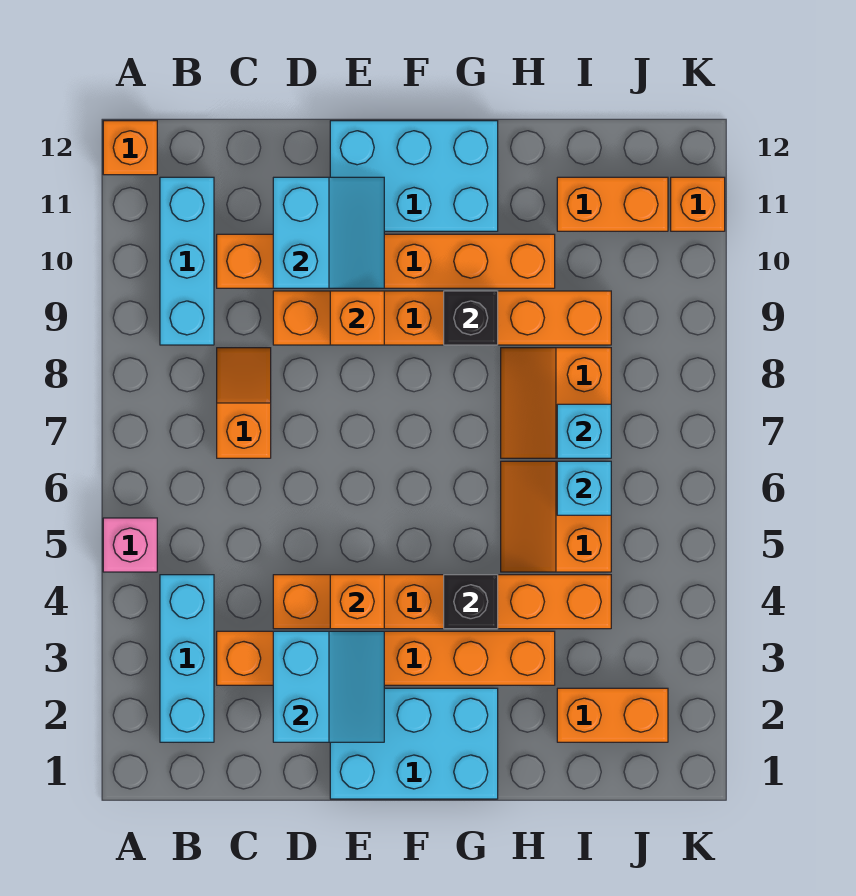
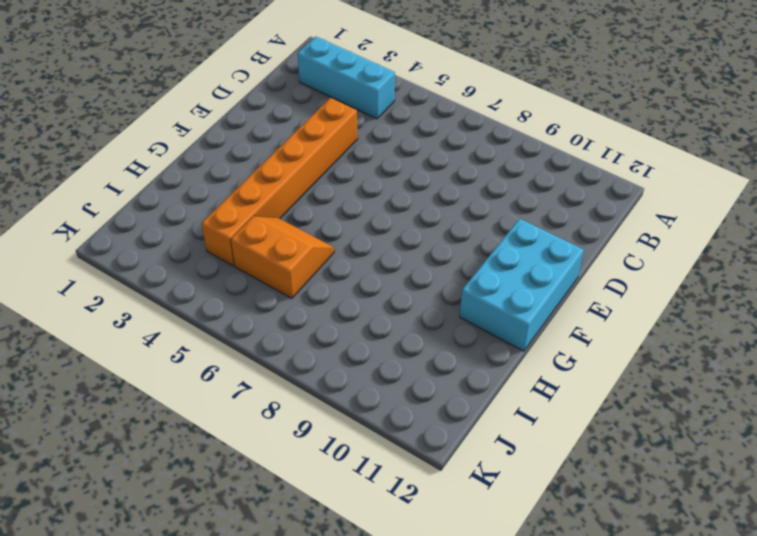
none -> pink brick A5 level 1
none -> orange brick A12 level 1
none -> cyan brick B9:B11 level 1

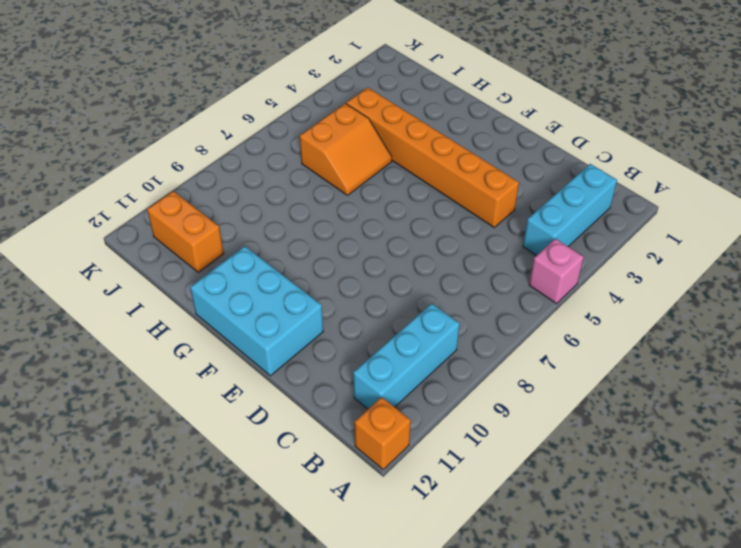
none -> orange brick C3:H3 level 1
none -> orange slope C7:C8 level 1 top 7
none -> orange brick C10:H10 level 1

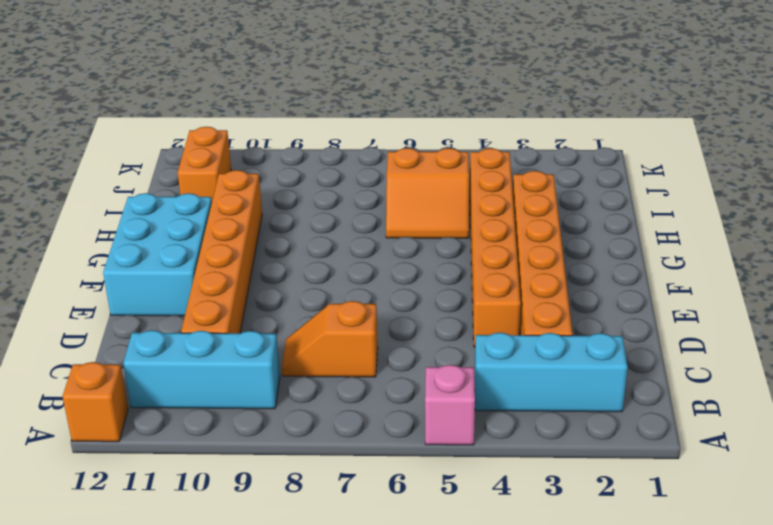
none -> orange brick D9:I9 level 1
none -> cyan brick E1:G2 level 1
none -> orange slope H7:I8 level 1 top I

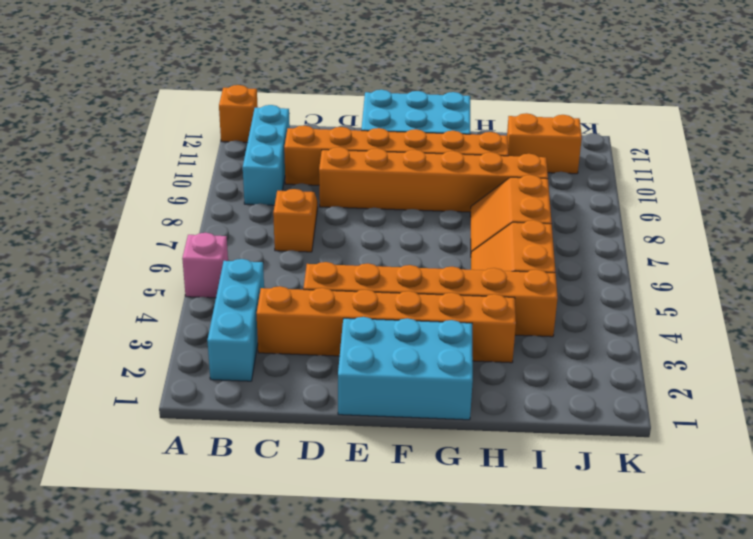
none -> orange brick I2:J2 level 1
none -> orange brick K11 level 1
none -> cyan slope D2:E3 level 2 top D

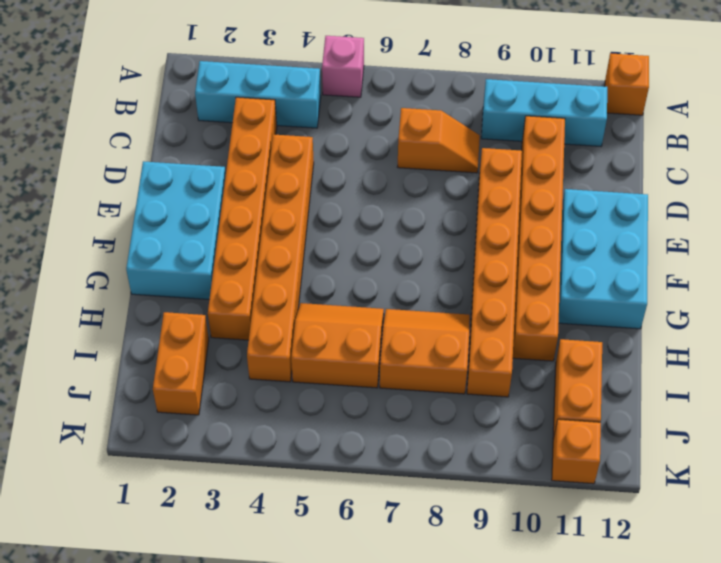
none -> cyan slope D2:E3 level 2 top D
none -> cyan slope D10:E11 level 2 top D
none -> orange brick E4 level 2

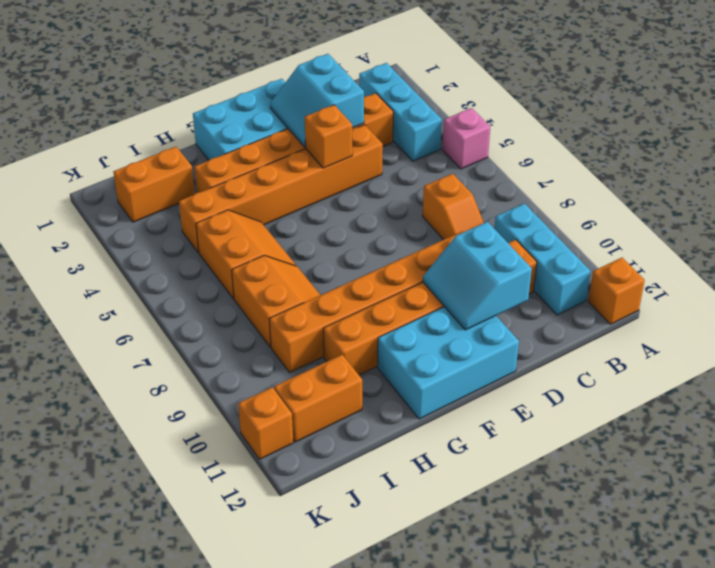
none -> orange brick E9 level 2
none -> black brick G4 level 2
none -> black brick G9 level 2

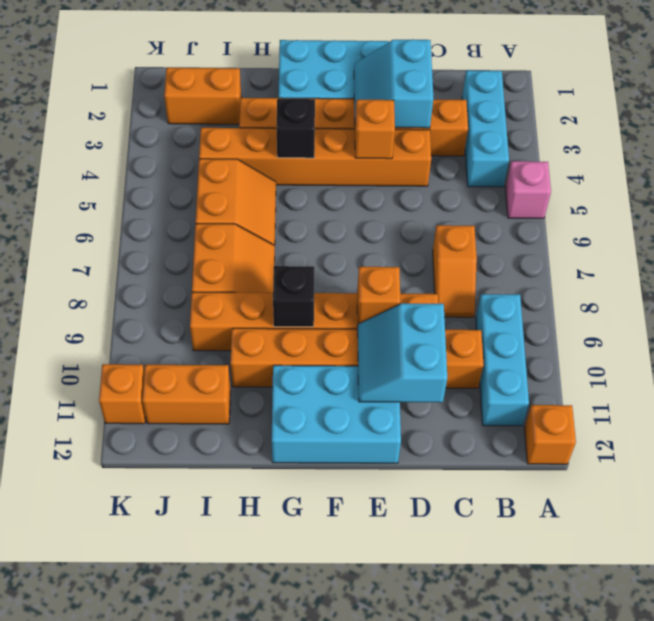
none -> cyan brick I6 level 2
none -> cyan brick I7 level 2

